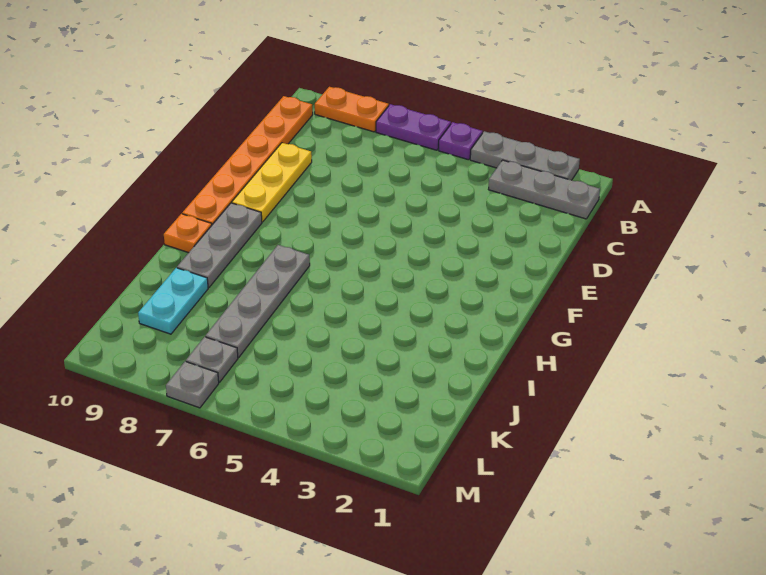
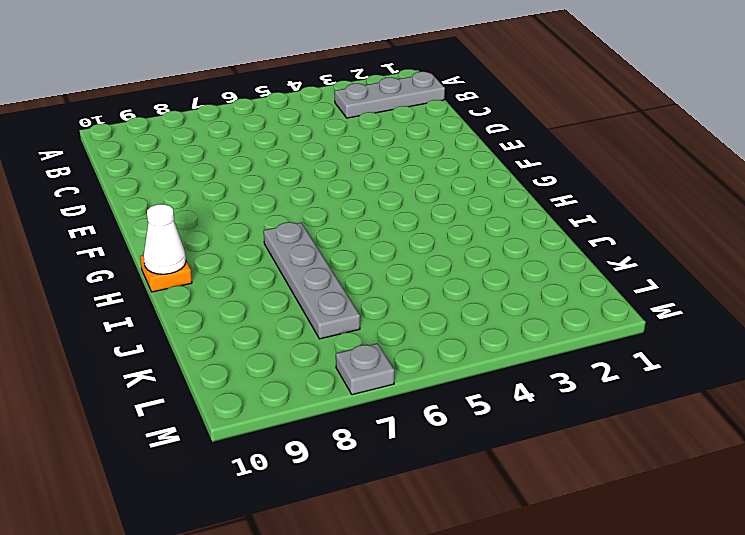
white cone H10 level 2 -> none
none -> grey plate A2:A4 level 1
none -> purple plate A5 level 1
none -> purple plate A6:A7 level 1

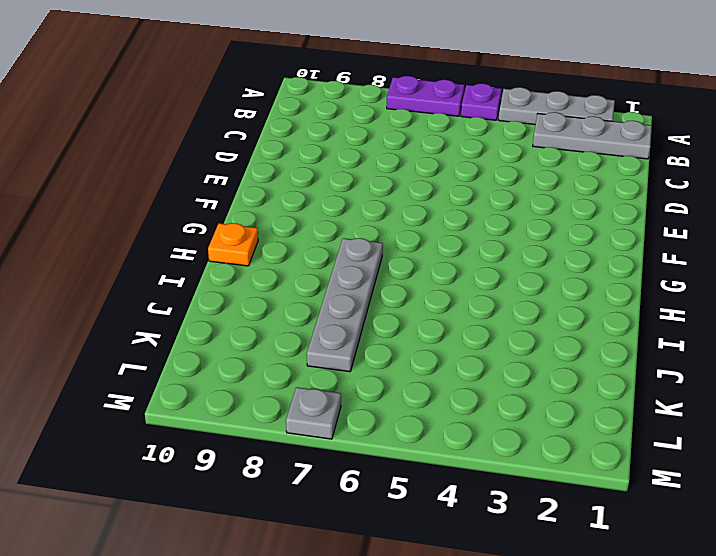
none -> orange plate A8:A9 level 1
none -> orange plate B10:G10 level 1
none -> yellow plate D9:F9 level 1

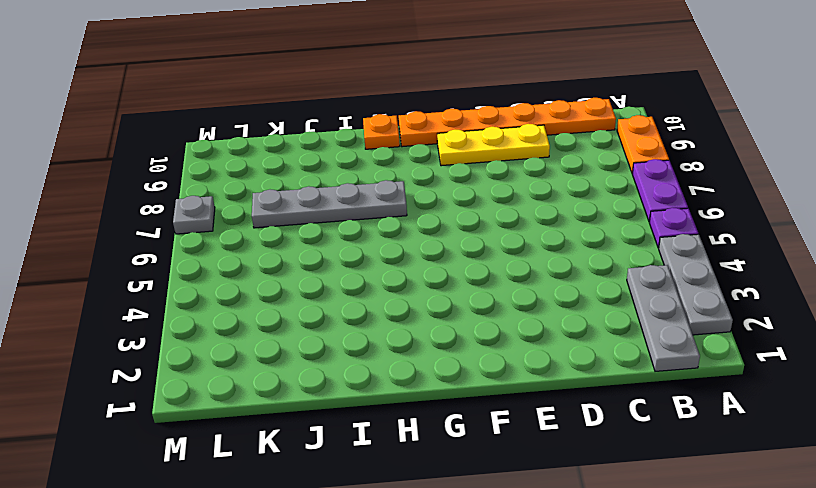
none -> grey plate G9:I9 level 1
none -> cyan plate J9:K9 level 1
none -> grey plate L7 level 1

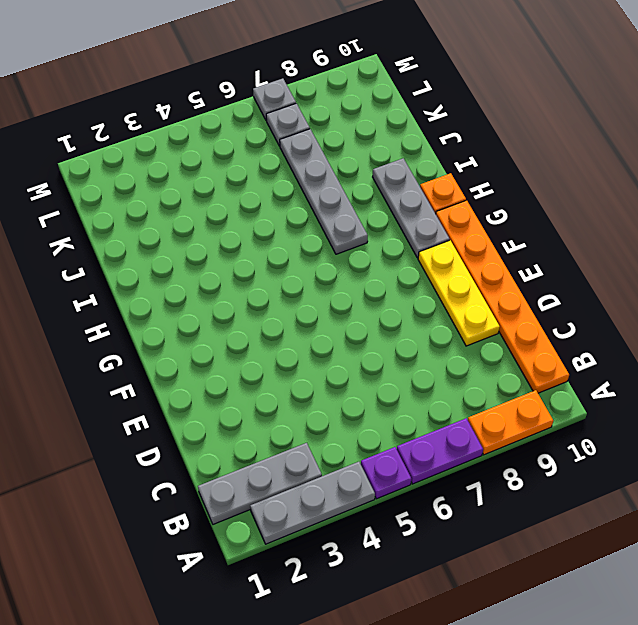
none -> cyan plate J9:K9 level 1

